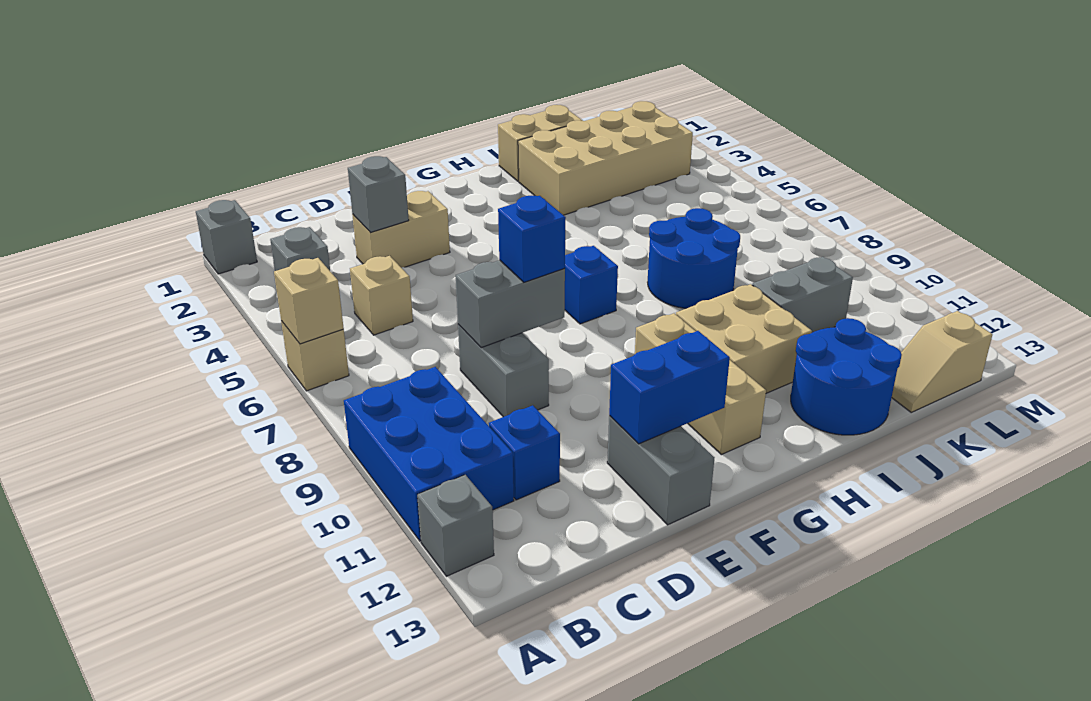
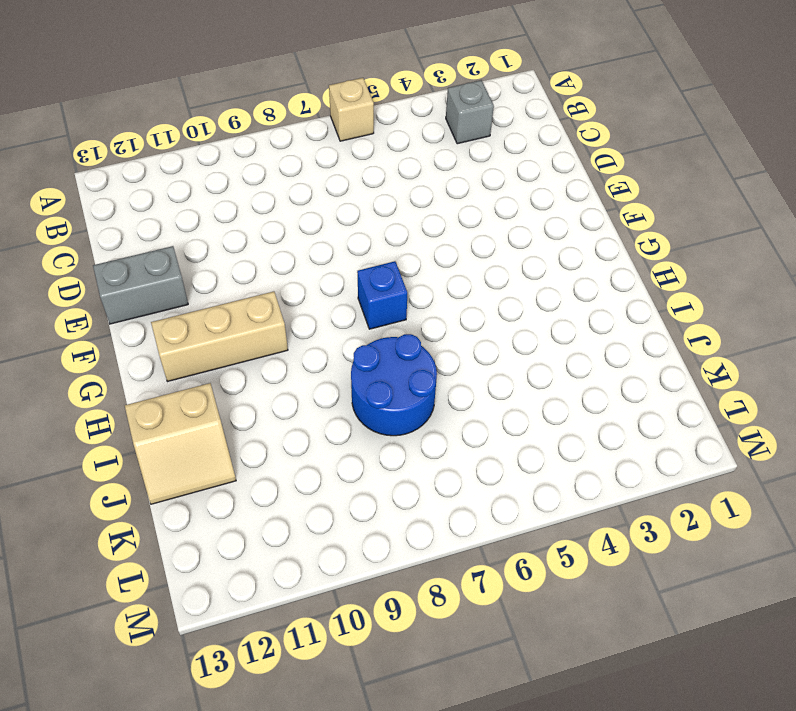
tan slope I12:J13 level 1 top I -> blue round brick I12:J13 level 1
none -> grey brick A1 level 1
none -> blue brick A9:B11 level 1
none -> grey brick A12 level 1

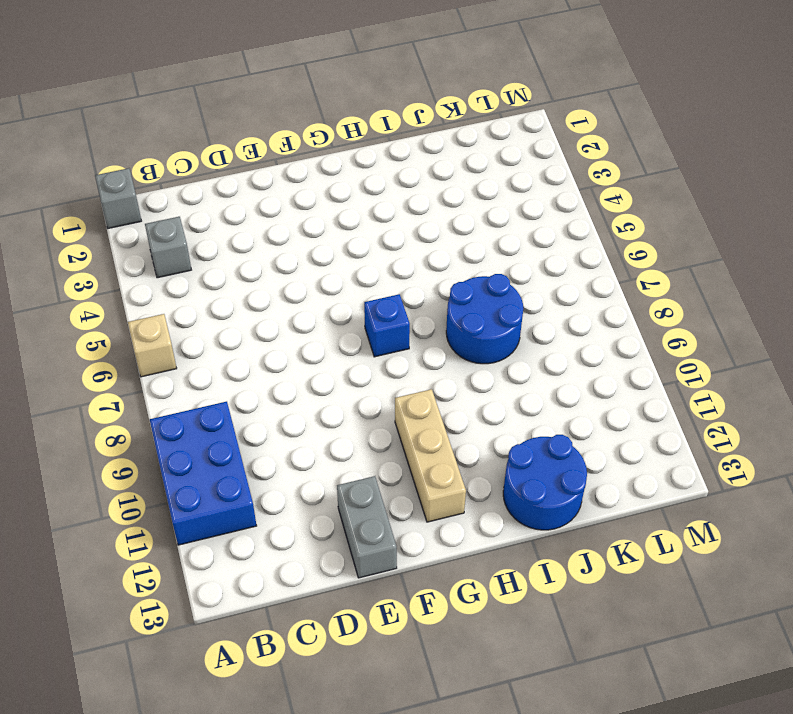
none -> grey brick A12 level 1
none -> tan brick C5 level 1
none -> blue brick C11 level 1

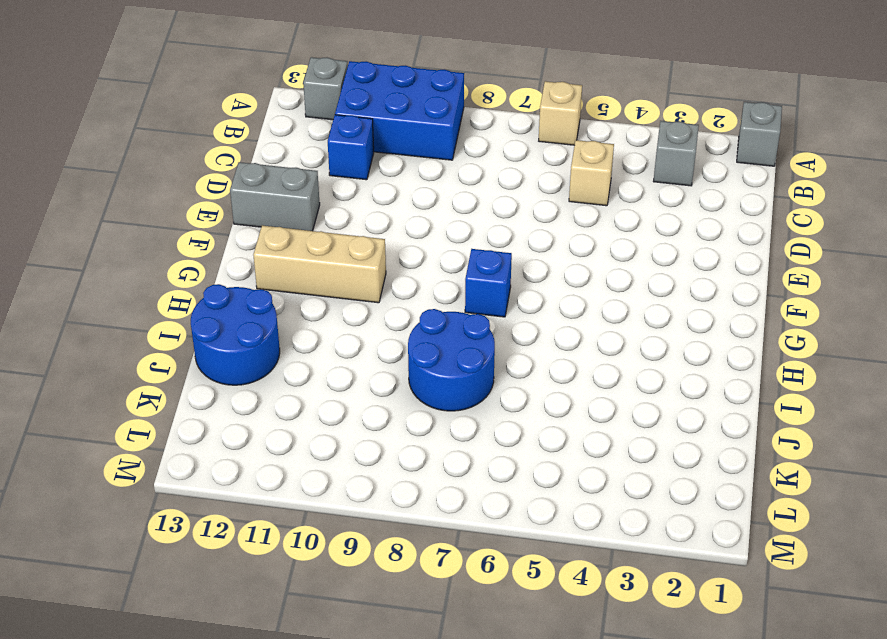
none -> tan brick D3:E3 level 1
none -> grey brick D8:D9 level 1
none -> tan brick H10:I11 level 1

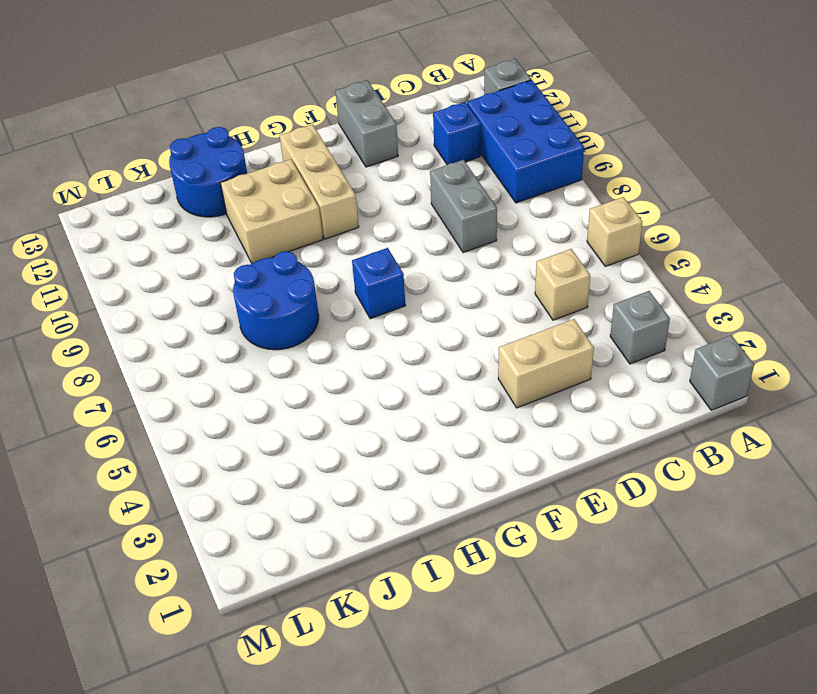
none -> tan brick I1:J1 level 1
none -> tan brick I2:L3 level 1
none -> grey brick J10:K10 level 1

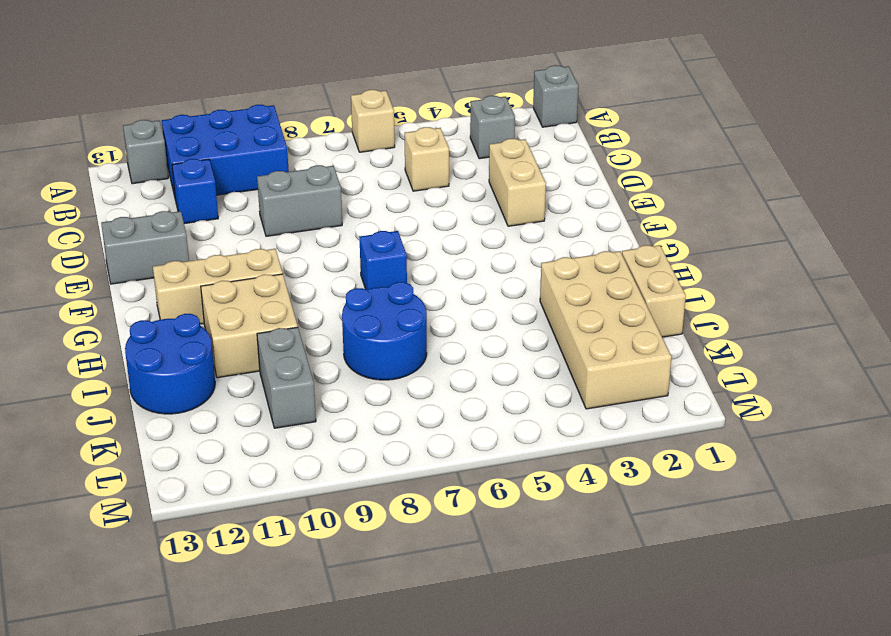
none -> tan slope K13:L13 level 1 top L
none -> tan brick A6 level 2
none -> grey brick D3 level 2

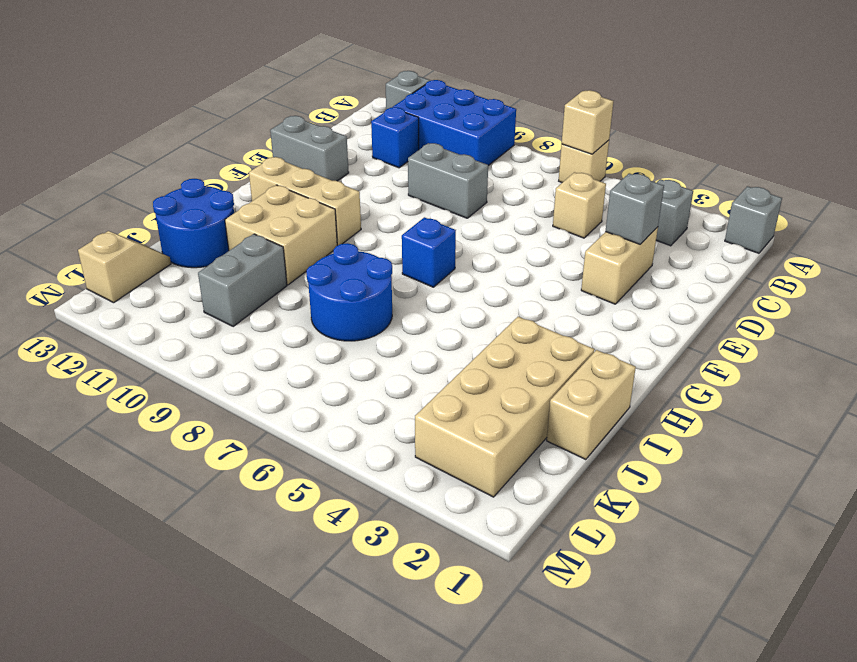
none -> grey brick D8:E8 level 2
none -> blue brick E12:F12 level 2
none -> blue brick E8 level 3

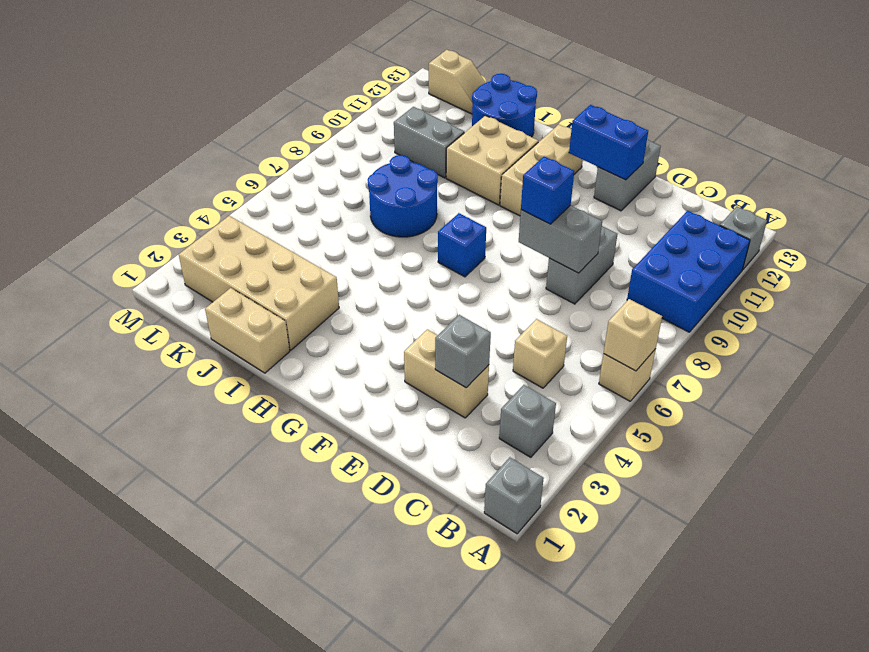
none -> blue brick C11 level 1

